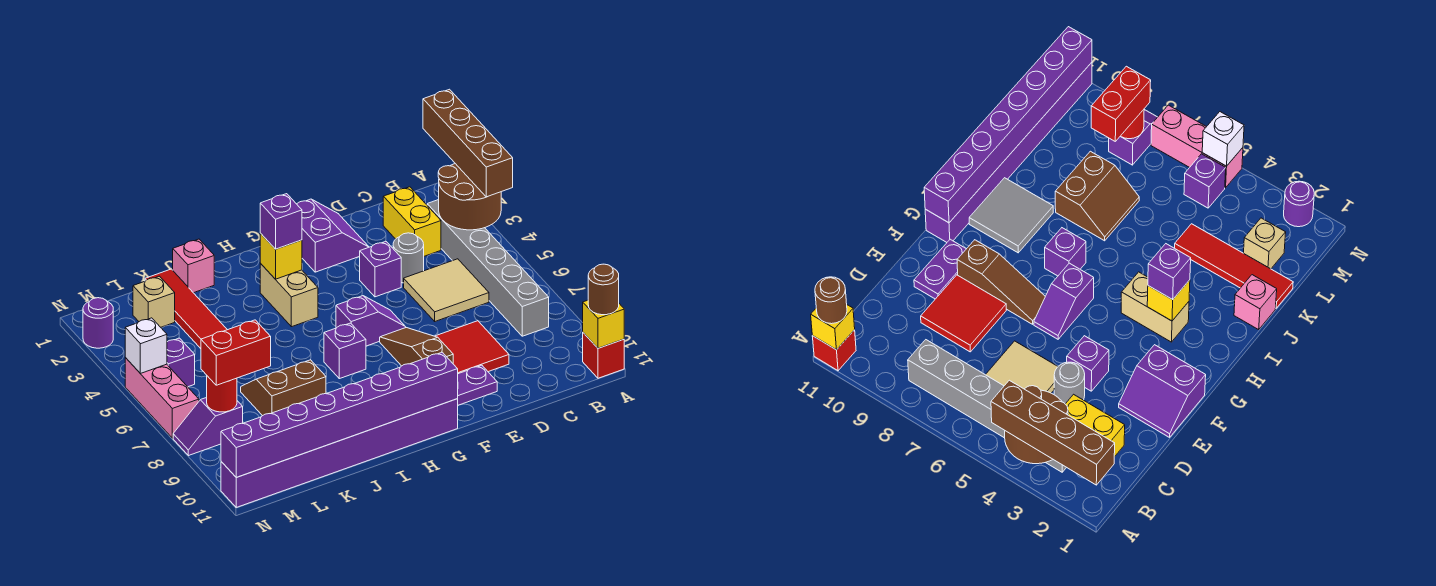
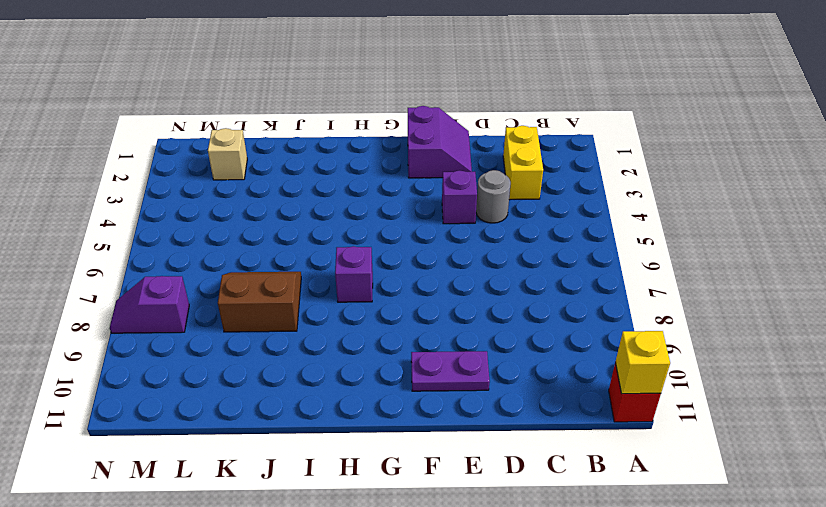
none -> grey brick B3:B8 level 1
none -> tan tile C5:D6 level 1
none -> red tile D8:E9 level 1
none -> purple slope F6:G6 level 1 top G

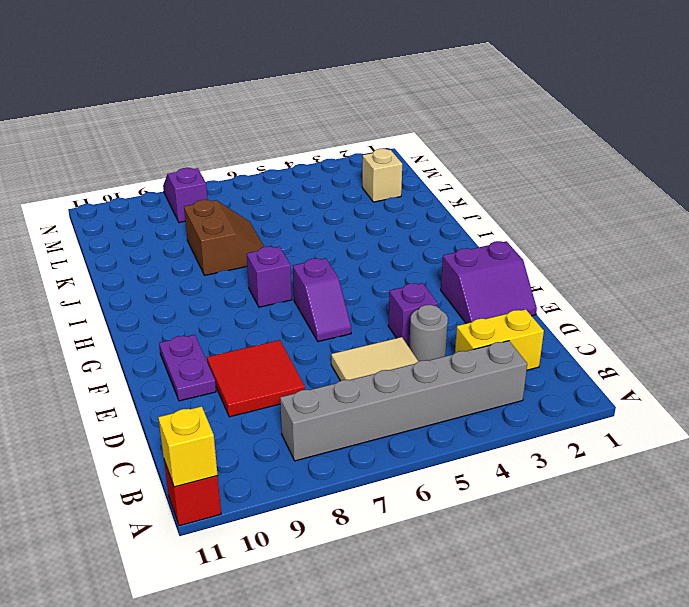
none -> brown slope F7:F9 level 1 top 9
none -> purple brick G11:N11 level 1
none -> tan brick H3:H4 level 1
none -> grey tile H9:I10 level 1

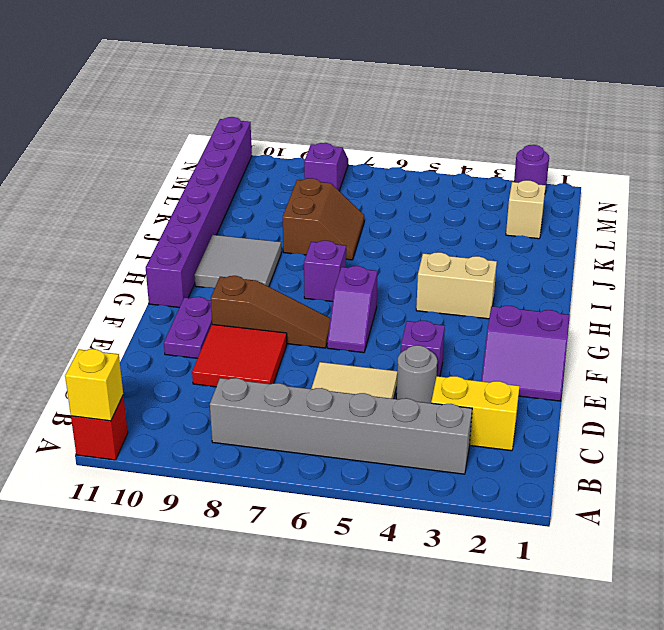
none -> pink brick J1 level 1
none -> red tile K1:K4 level 1
none -> purple brick M5 level 1
none -> pink brick N5:N7 level 1

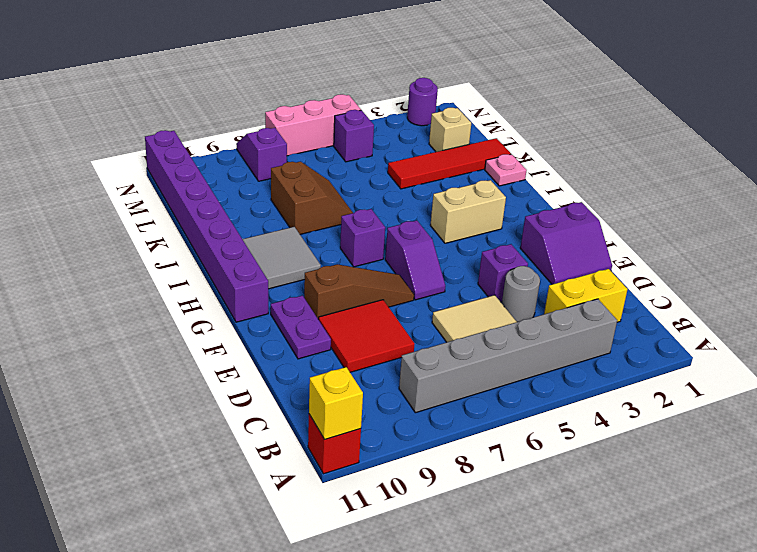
pink plate J1 level 1 -> pink brick J1 level 1
none -> brown round brick A3:B4 level 2
none -> purple brick G11:N11 level 2
none -> yellow brick H3 level 2
none -> red round brick M8 level 2

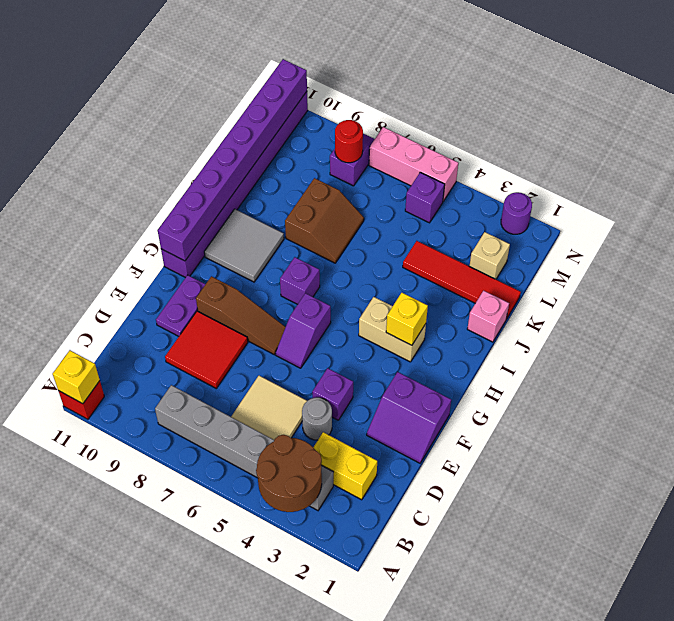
none -> white brick N5 level 2
none -> brown brick A1:A4 level 3
none -> brown round brick A11 level 3
none -> purple brick H3 level 3

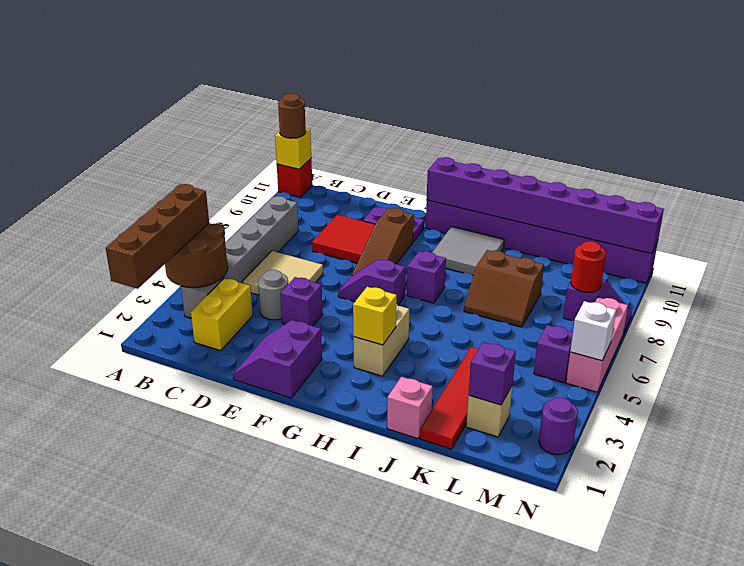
purple brick L2 level 2 -> purple brick H3 level 3
none -> red brick L8:M8 level 3

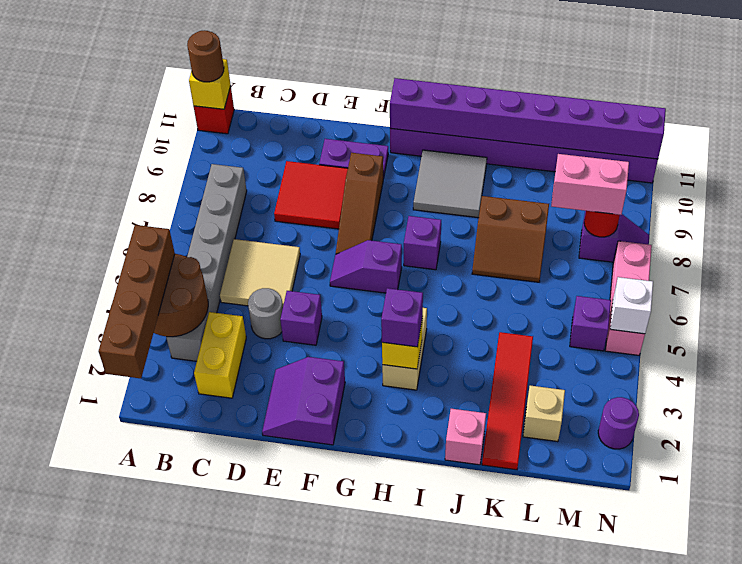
pink brick L8:M8 level 3 -> red brick L8:M8 level 3

